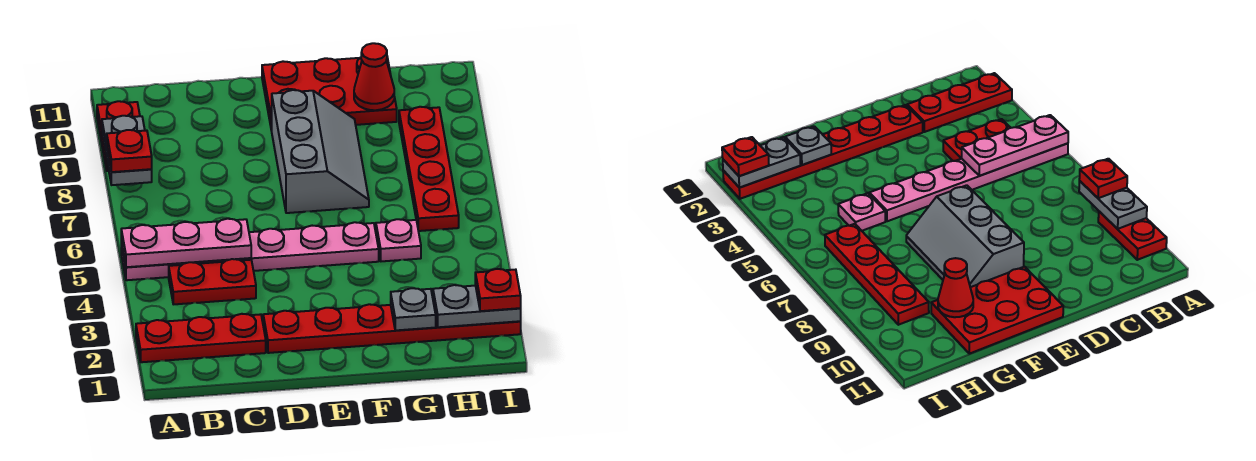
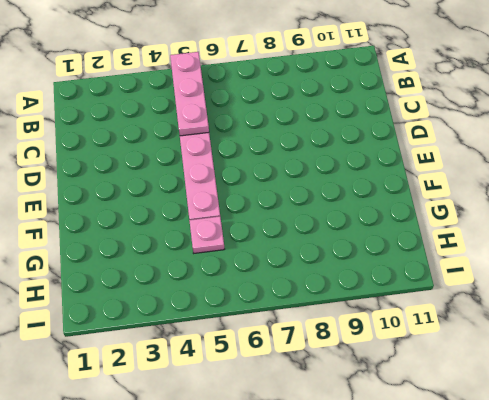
none -> red plate A2:C2 level 1
none -> red plate A9:A10 level 1
none -> red plate B4:C4 level 1

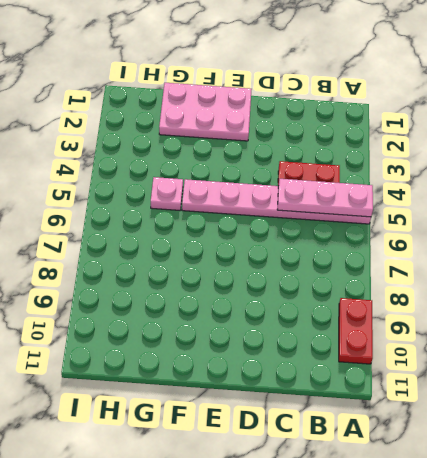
pink plate E1:G2 level 1 -> red plate D2:I2 level 1
none -> red plate A2:C2 level 1
none -> grey slope E7:F9 level 1 top E
none -> red plate E10:G11 level 1

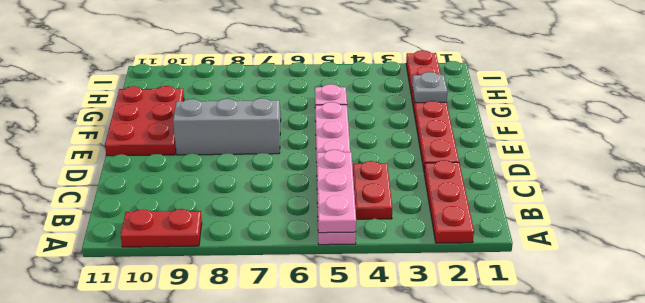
none -> red plate H6:H9 level 1
none -> grey plate A8:A9 level 2
none -> red cone G10 level 2

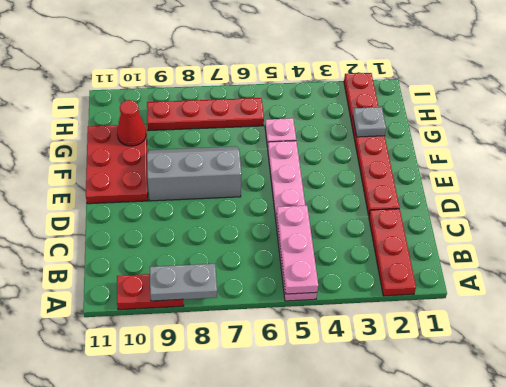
none -> red plate B4:C4 level 1
none -> grey plate H2:I2 level 2
none -> red plate A8 level 3

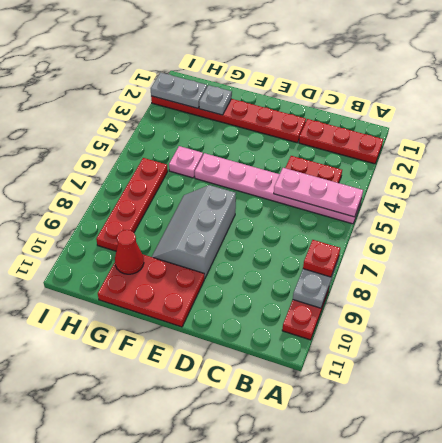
none -> red plate I2 level 3

